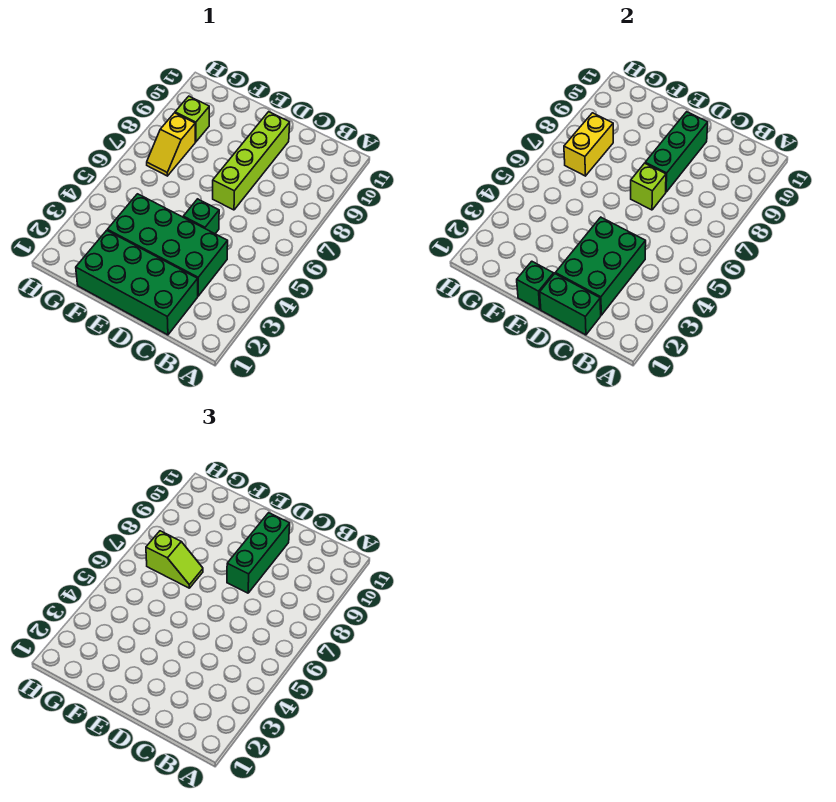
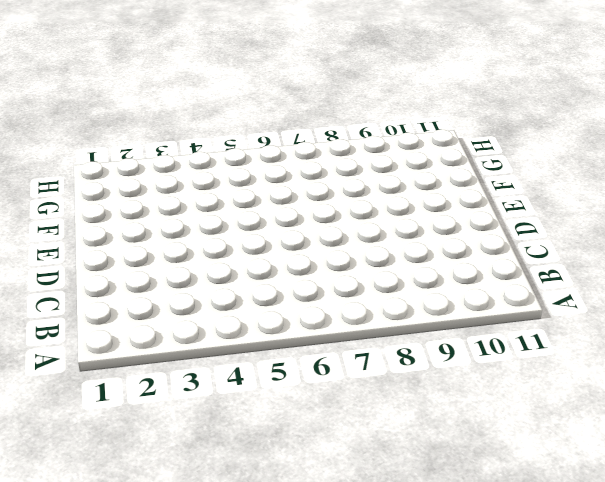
none -> green brick C1:F2 level 1
none -> green brick C3:F4 level 1
none -> green brick D5 level 1

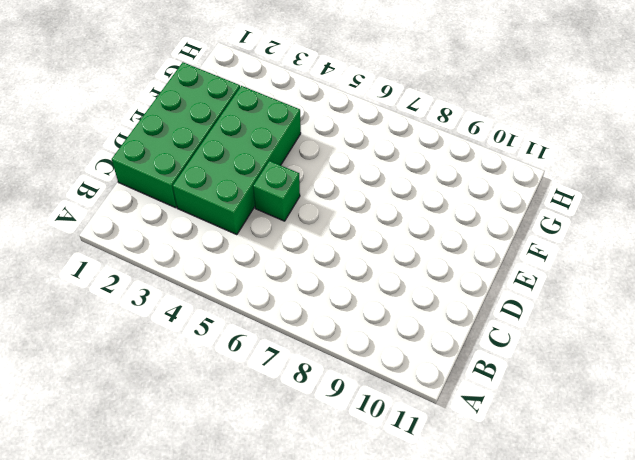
none -> lime brick D7:D10 level 1
none -> yellow slope G7:G8 level 1 top 8
none -> lime brick G9 level 1

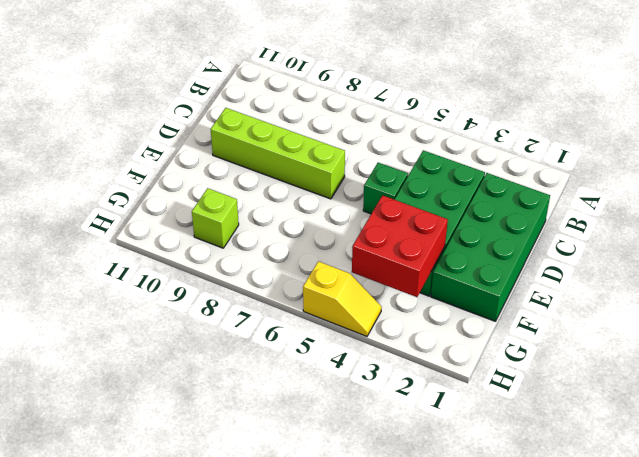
red brick F3:G4 level 2 -> none
yellow slope H4:H5 level 1 top 5 -> yellow slope G7:G8 level 1 top 8
none -> green brick C1:D1 level 2
none -> green brick C2:D4 level 2
none -> lime brick D7 level 2

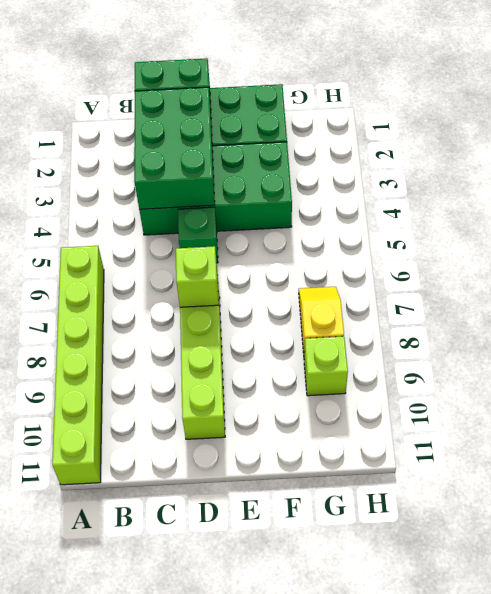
lime brick A6:A11 level 1 -> none
none -> green brick D8:D10 level 2
none -> green brick E1 level 2
none -> yellow brick G7:G8 level 2

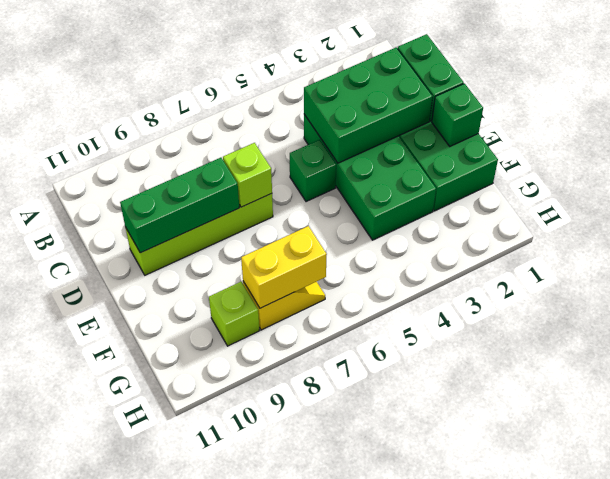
none -> green brick D8:D10 level 3
none -> lime slope F7:G7 level 3 top G

